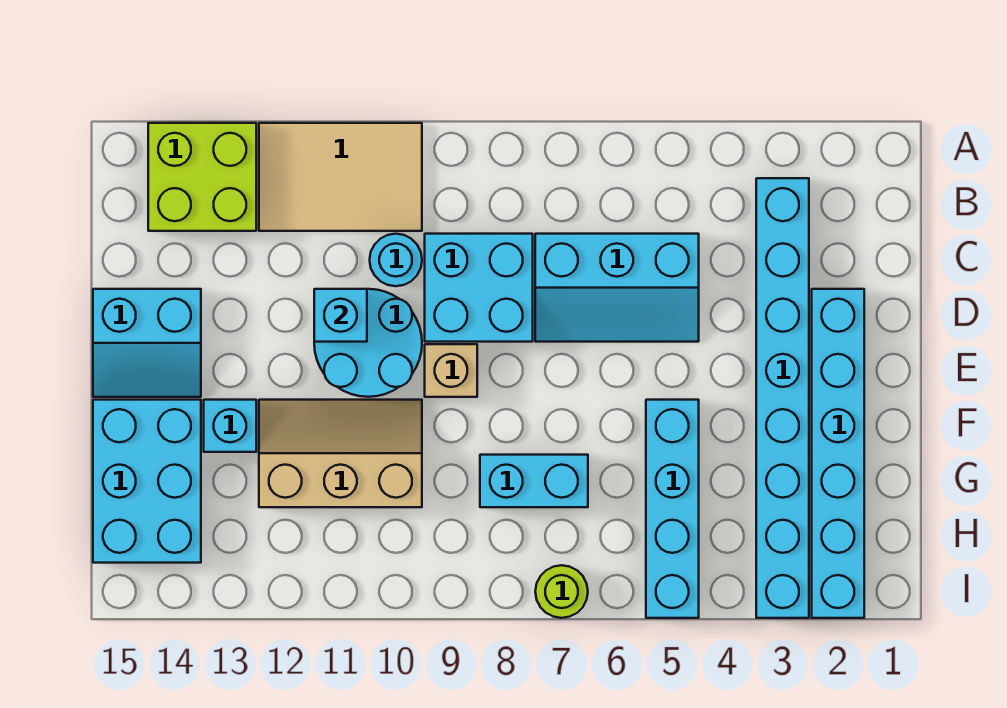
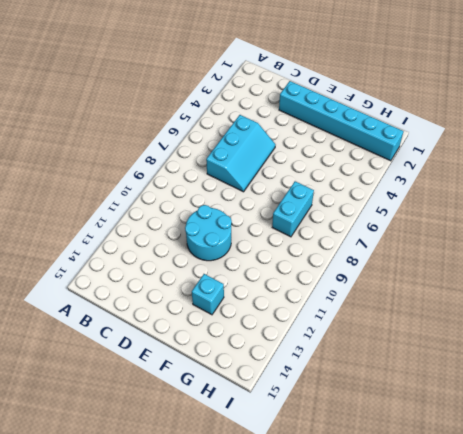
none -> tan tile A10:B12 level 1
none -> lime brick A13:B14 level 1
none -> cyan brick B3:I3 level 1

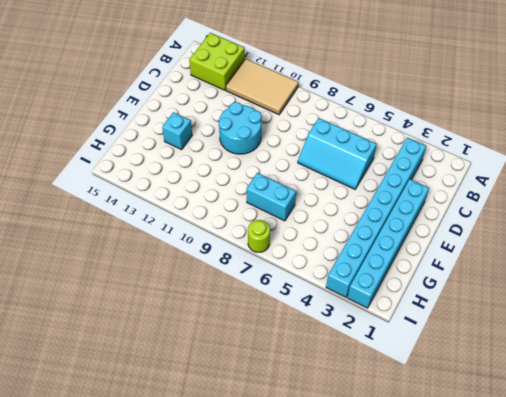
none -> cyan brick C8:D9 level 1
none -> cyan round brick C10 level 1
none -> cyan slope D14:E15 level 1 top D

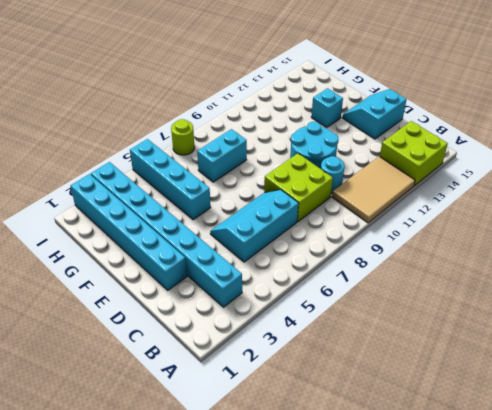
lime brick C8:D9 level 1 -> cyan brick C8:D9 level 1
none -> tan brick E9 level 1
none -> tan slope F10:G12 level 1 top G
none -> cyan brick F14:H15 level 1

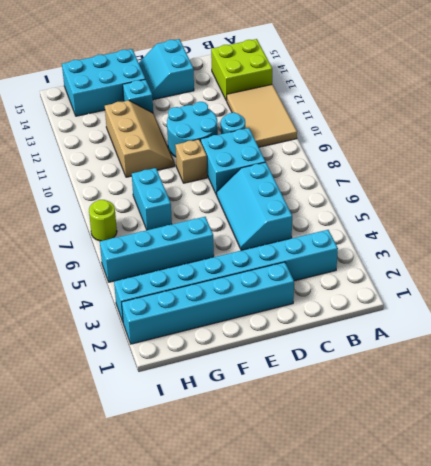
none -> cyan brick D11 level 2

